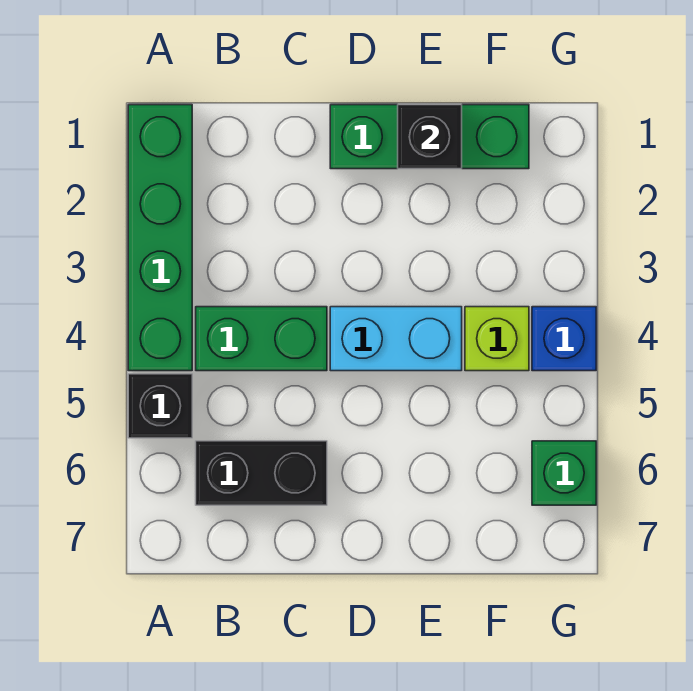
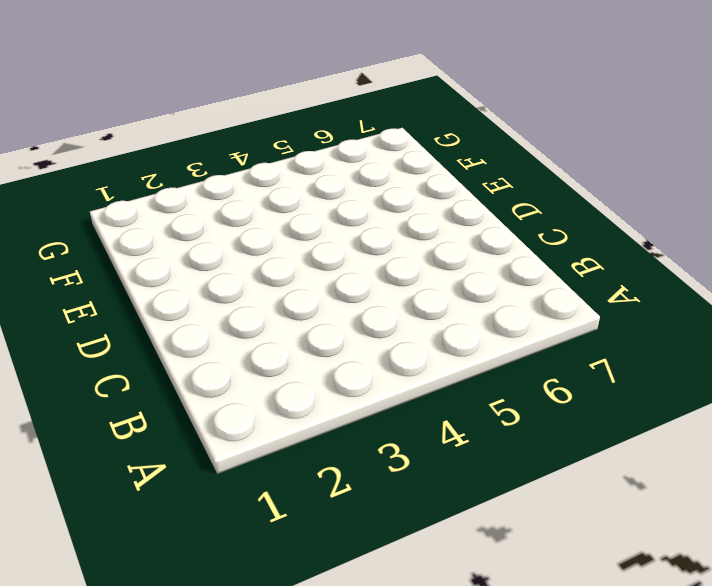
none -> green brick A1:A4 level 1
none -> black brick A5 level 1

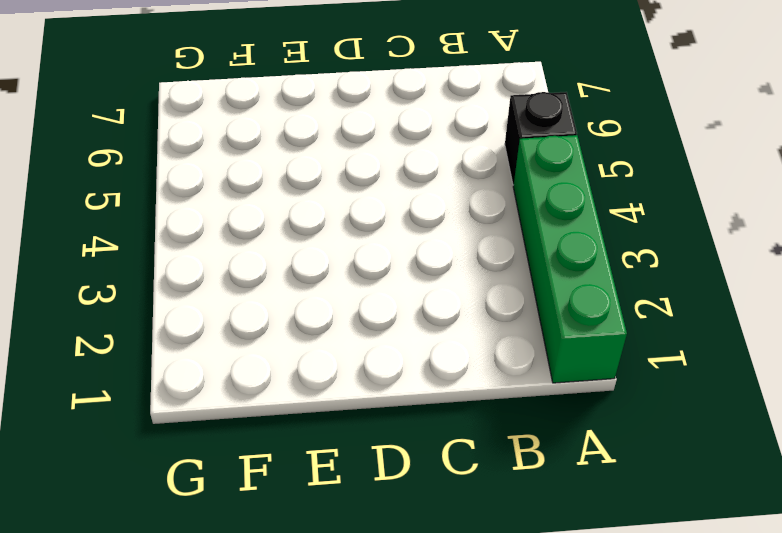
none -> green brick B4:C4 level 1
none -> black brick B6:C6 level 1

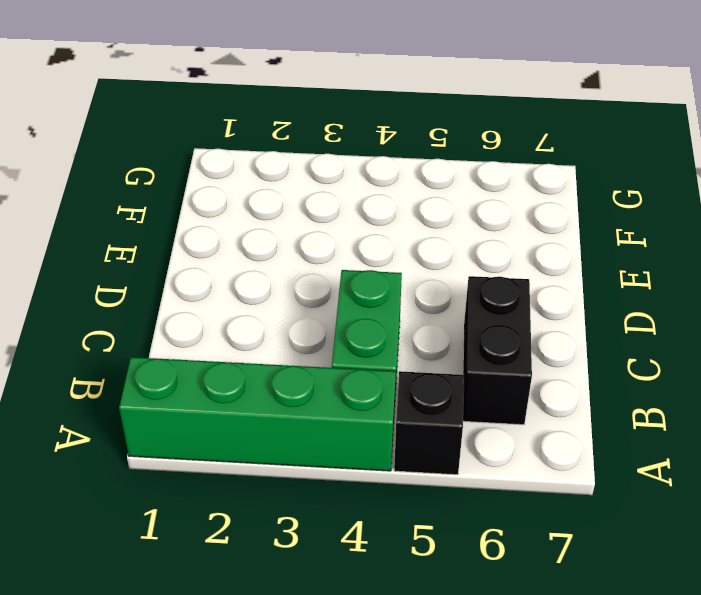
none -> green brick D1:F1 level 1
none -> cyan brick D4:E4 level 1

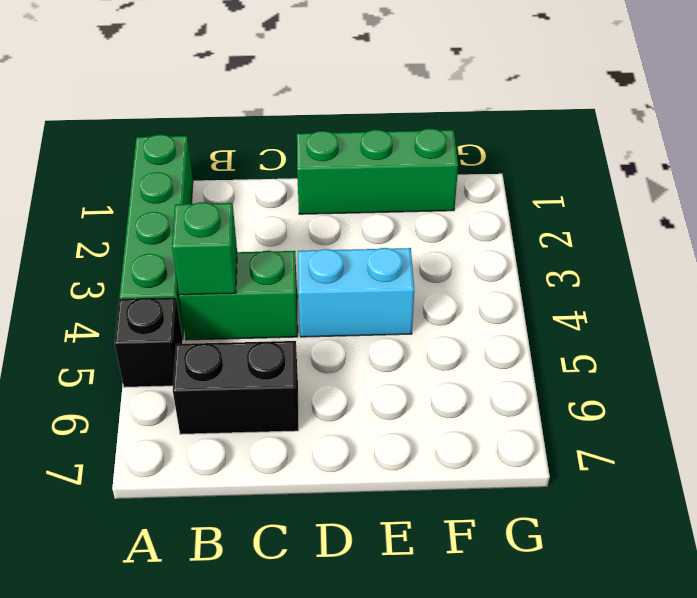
green brick B4 level 2 -> green brick G6 level 1
none -> lime brick F4 level 1
none -> blue brick G4 level 1

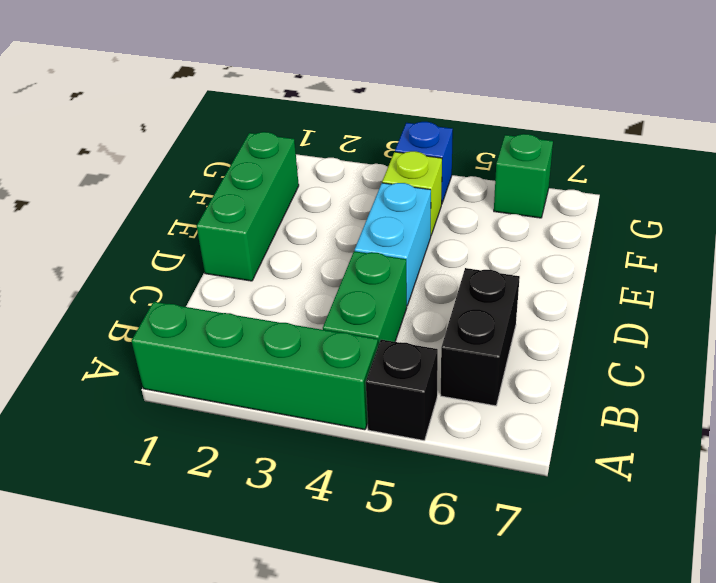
none -> black brick E1 level 2

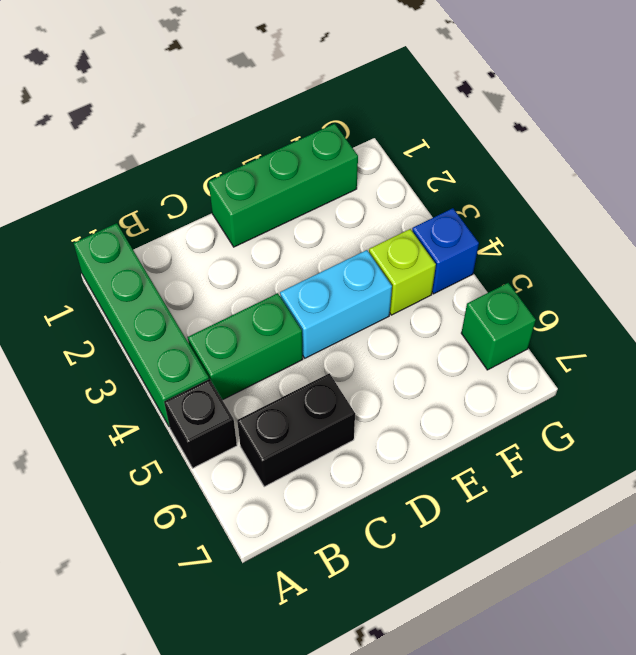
none -> black brick E1 level 2

